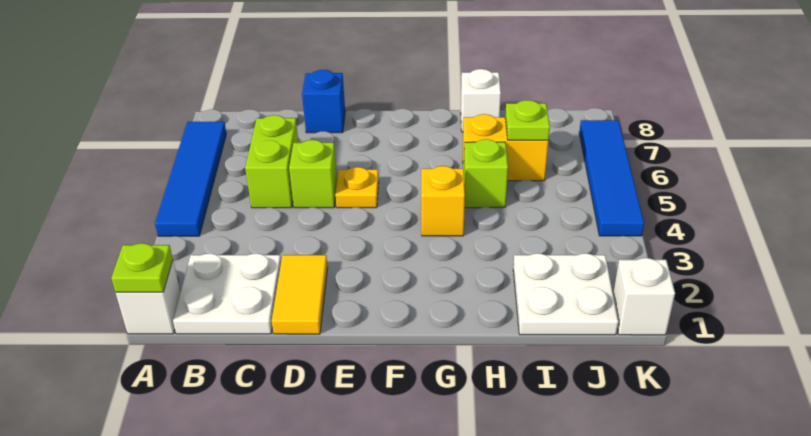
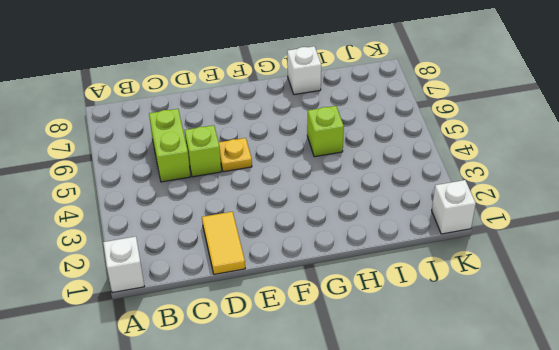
none -> blue tile A4:A7 level 1
none -> white plate B1:C2 level 1
none -> blue brick D8 level 1

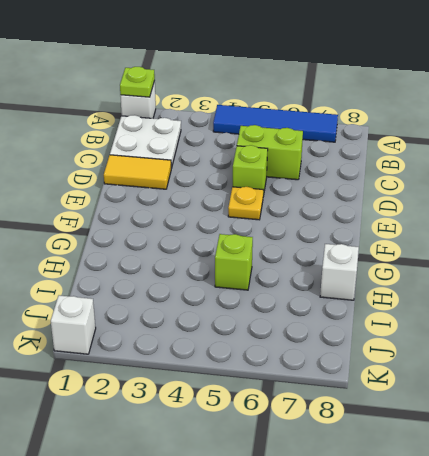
none -> blue brick D8 level 1
none -> yellow brick G4 level 1
none -> yellow brick H6:I6 level 1

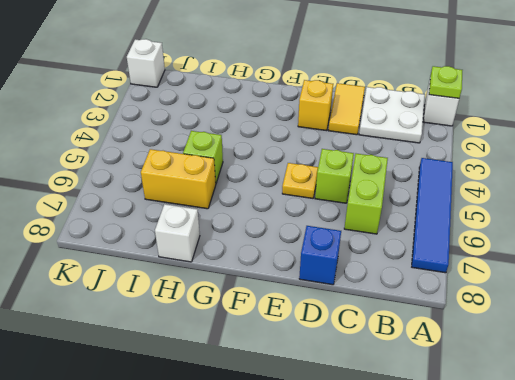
yellow brick E2 level 1 -> yellow brick G4 level 1
none -> white plate I1:J2 level 1
none -> blue tile K4:K7 level 1
none -> lime plate I6 level 2

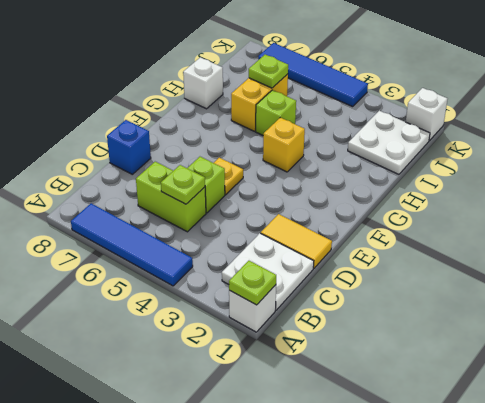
lime plate C5 level 2 -> none

